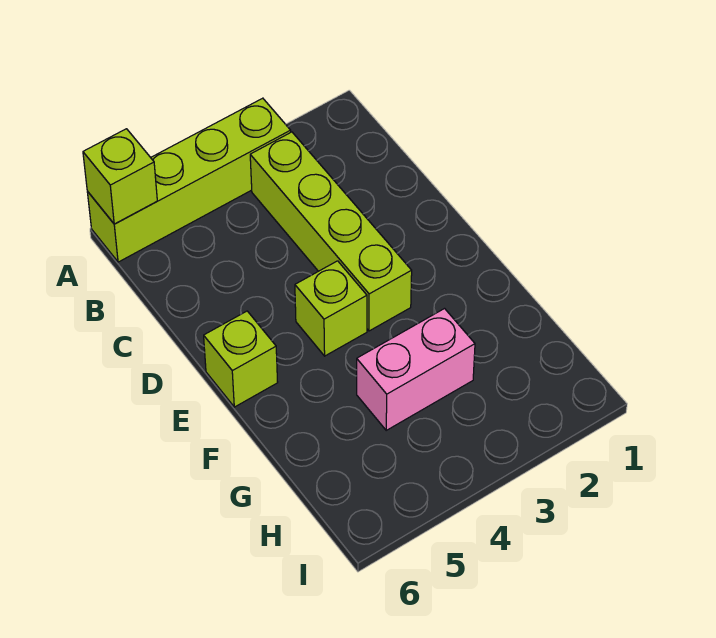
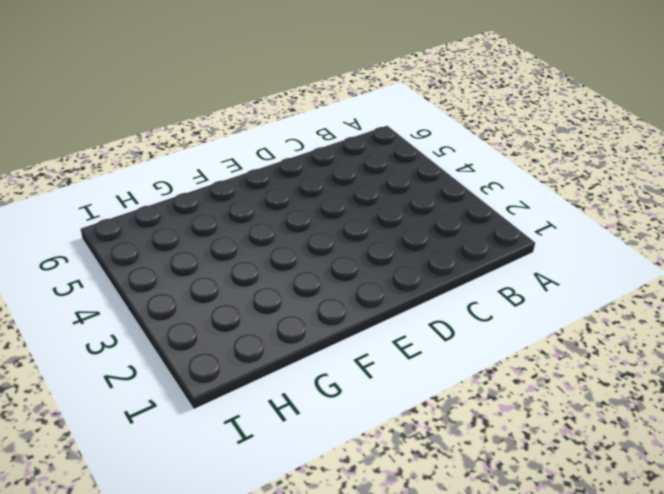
none -> lime brick A3:A6 level 1
none -> lime brick B3:E3 level 1

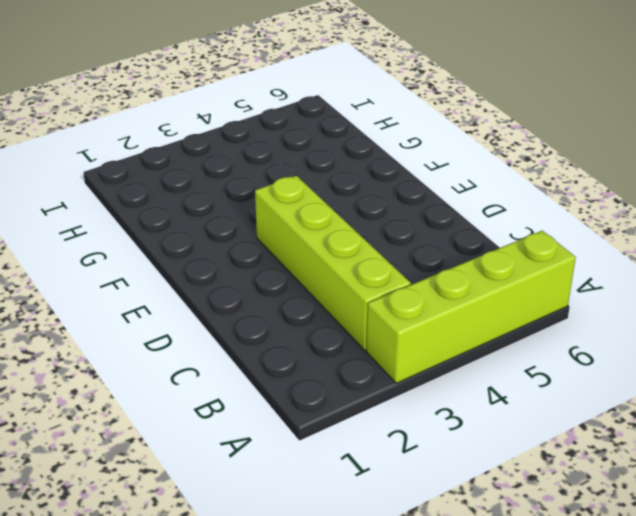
none -> lime brick E4 level 1
none -> lime brick E6 level 1

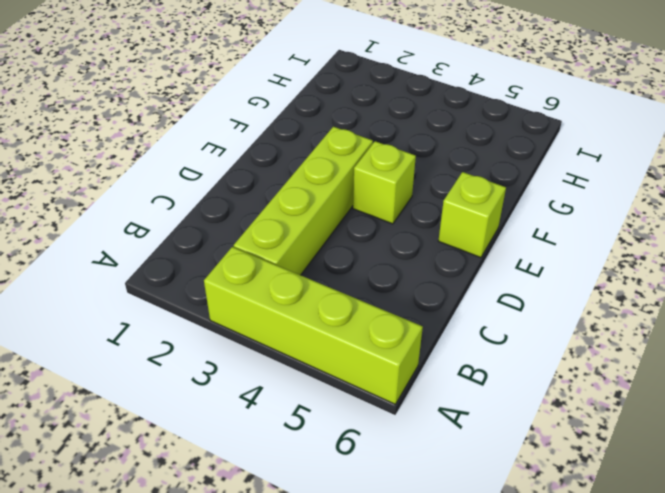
none -> pink brick G3:G4 level 1
none -> lime brick A6 level 2

